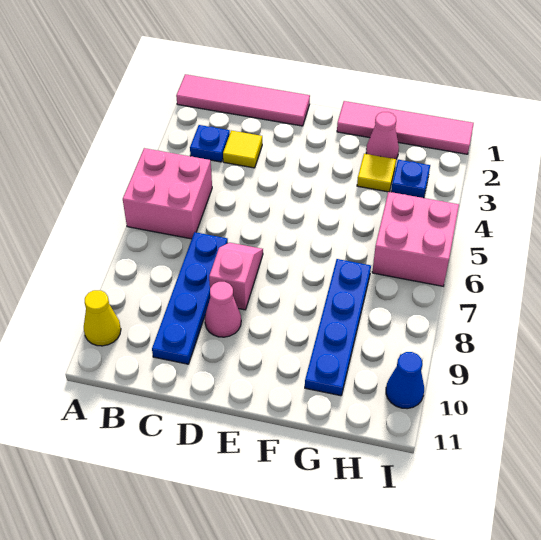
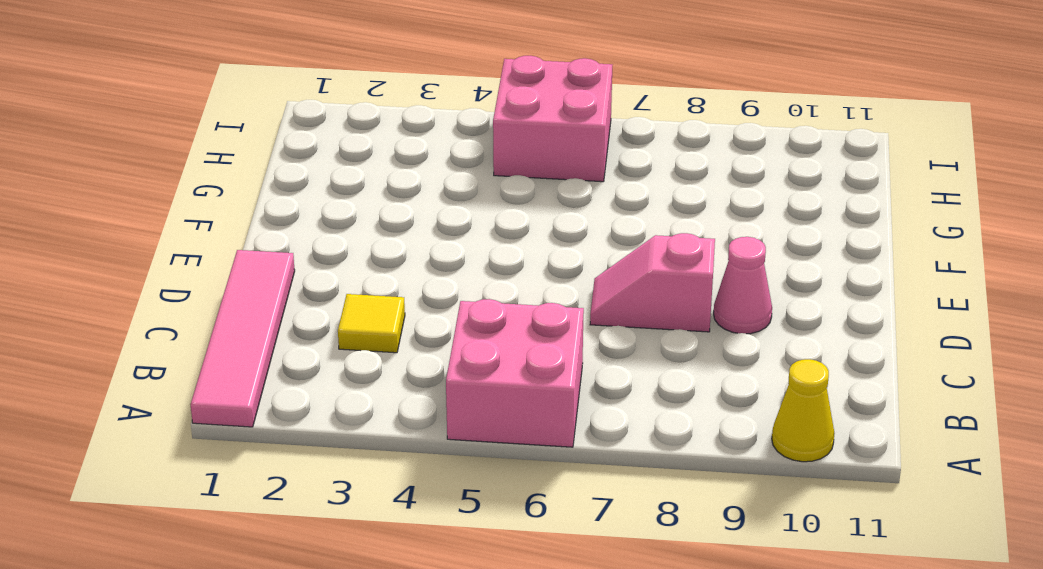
none -> blue plate B3 level 1
none -> blue plate C7:C10 level 1
none -> pink tile F1:I1 level 1

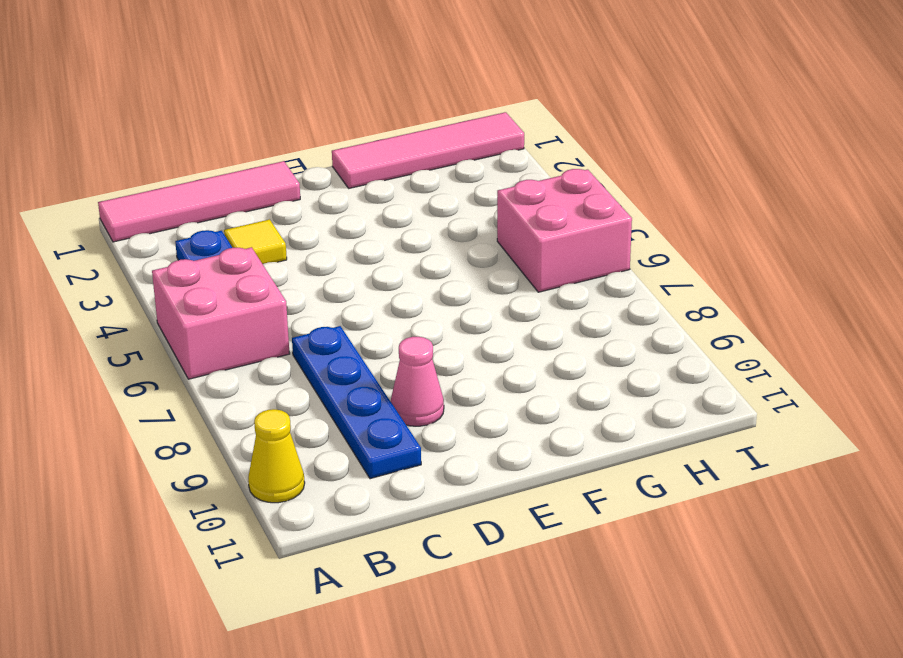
none -> pink slope D7:D8 level 1 top 8
none -> pink cone G2 level 1
none -> yellow tile G3 level 1

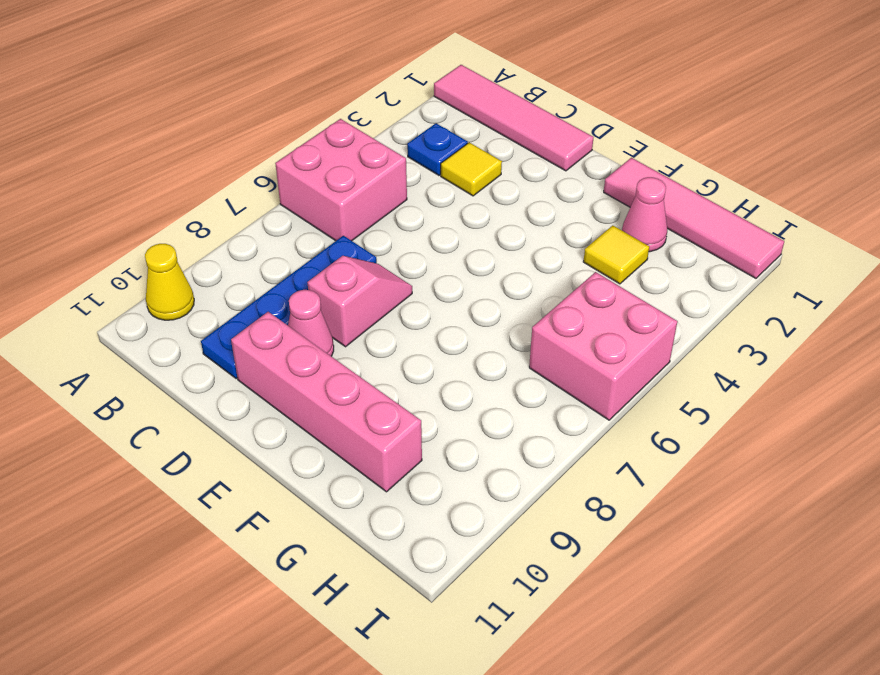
pink brick D10:G10 level 1 -> blue plate G7:G10 level 1
none -> blue plate H3 level 1
none -> blue cone I10 level 1

